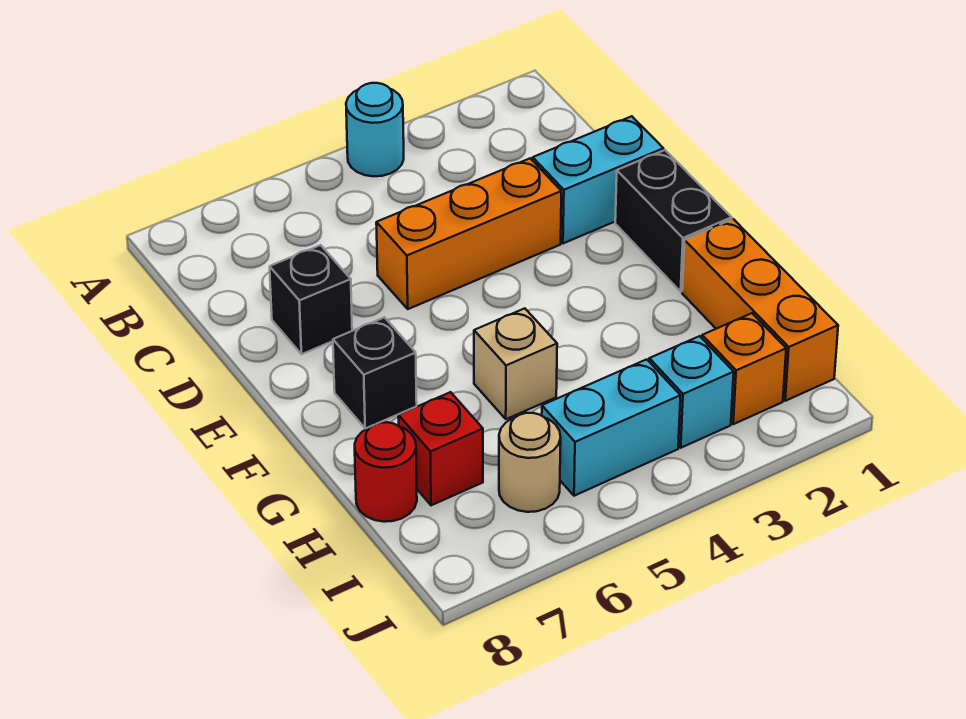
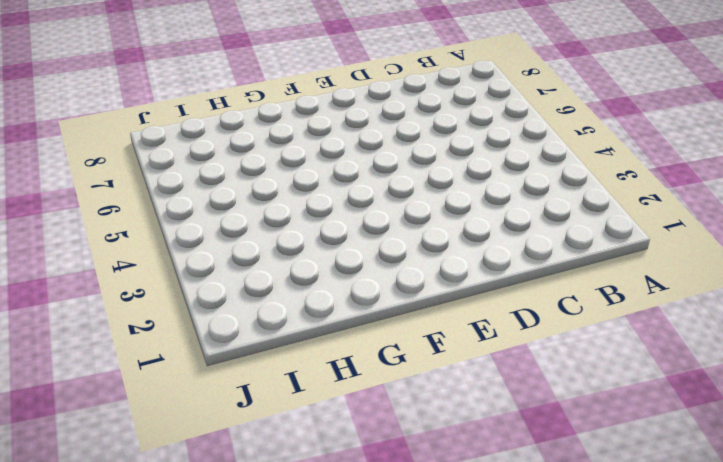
none -> cyan round brick A4 level 1
none -> cyan brick D1:D2 level 1
none -> orange brick D3:D5 level 1

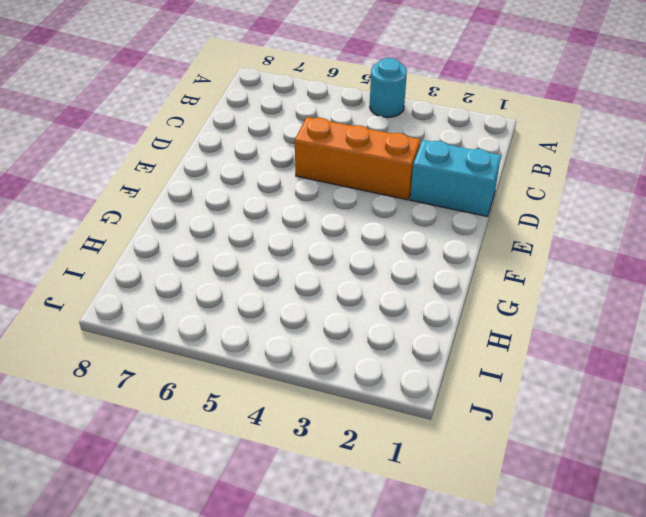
none -> black brick D7 level 1
none -> black brick E1:F1 level 1
none -> black brick F7 level 1

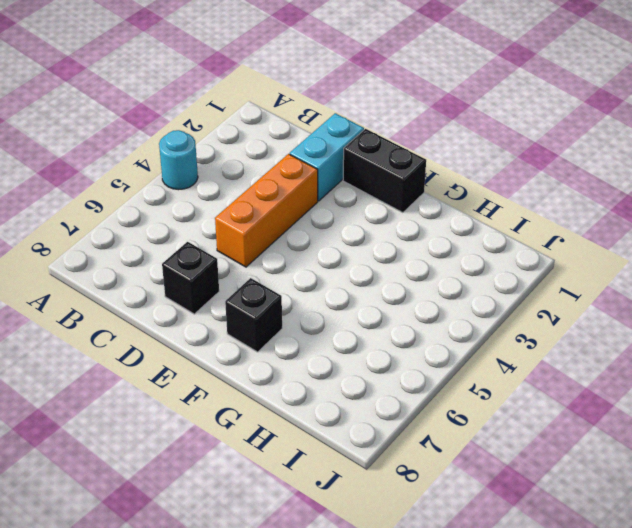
none -> orange brick G1:I1 level 1
none -> tan brick G5 level 1
none -> red brick H7 level 1

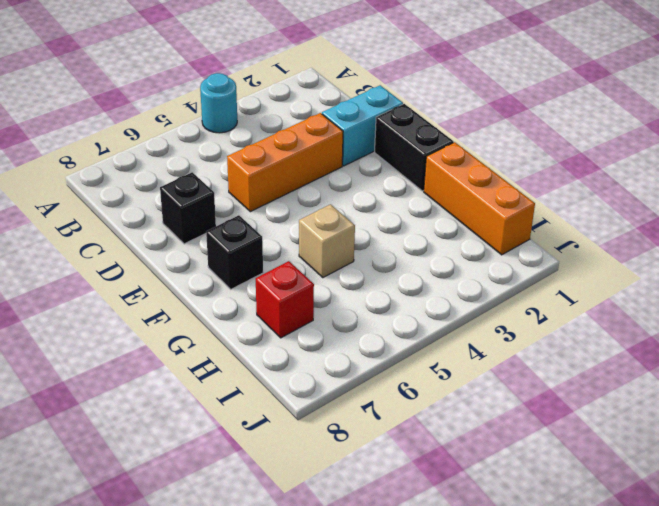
none -> red round brick H8 level 1
none -> orange brick I2 level 1
none -> cyan brick I3 level 1

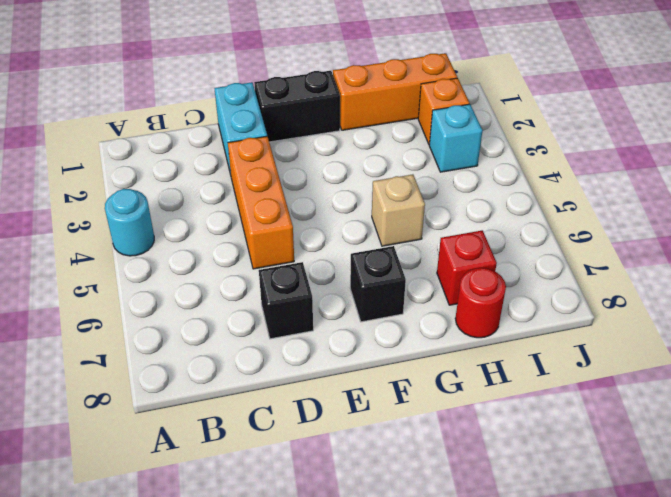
none -> cyan brick I4:I5 level 1
none -> tan round brick I6 level 1

